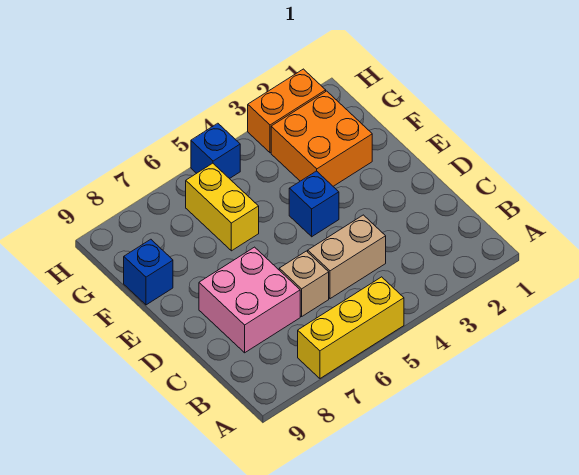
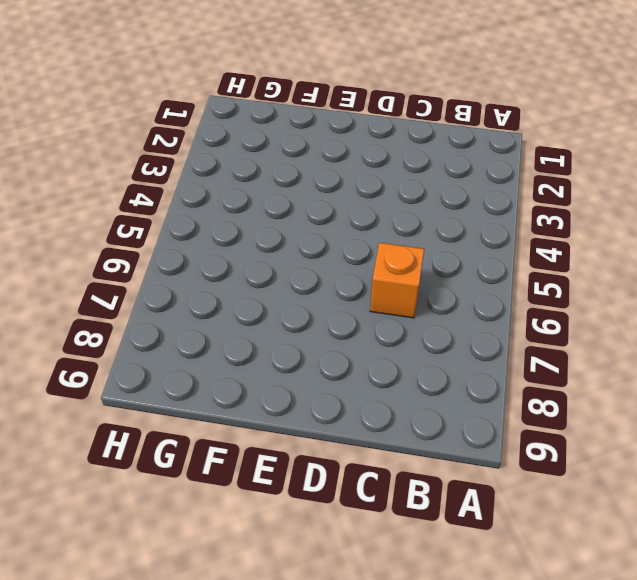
orange brick C6 level 1 -> tan brick C6 level 1
none -> yellow brick A5:A7 level 1
none -> tan brick C4:C5 level 1

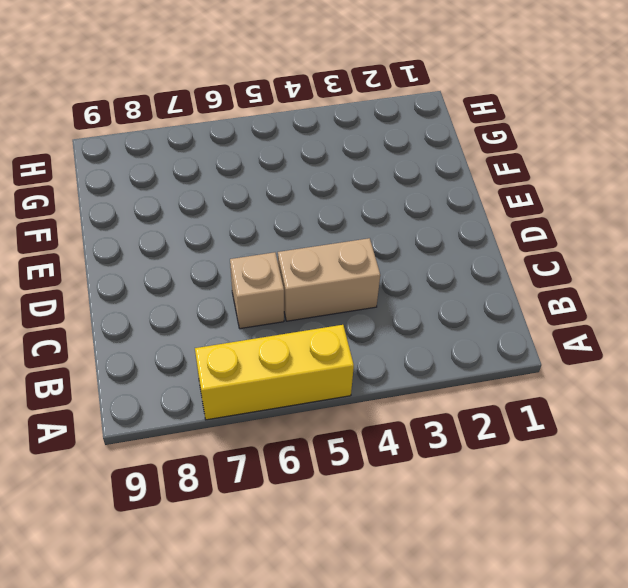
none -> pink brick C7:D8 level 1
none -> blue brick E4 level 1

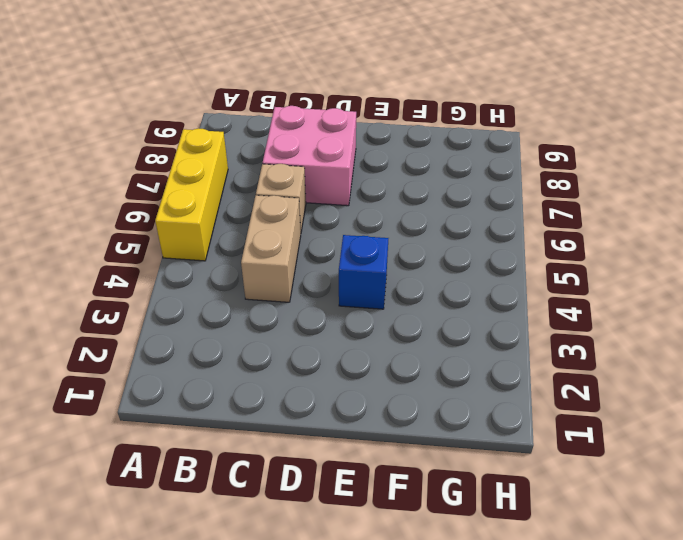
none -> orange brick F2:G3 level 1
none -> yellow brick F6:G6 level 1

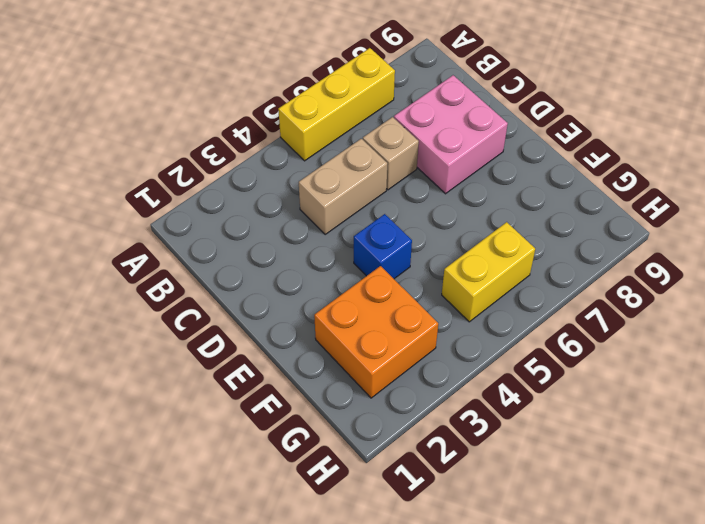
yellow brick G5:G6 level 1 -> yellow brick F6:G6 level 1
none -> blue brick F9 level 1
none -> orange brick H2:H3 level 1

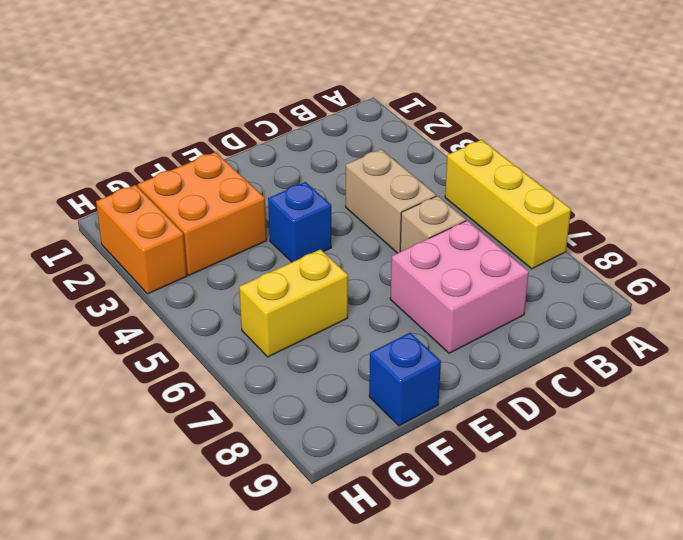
none -> blue brick H5 level 1

